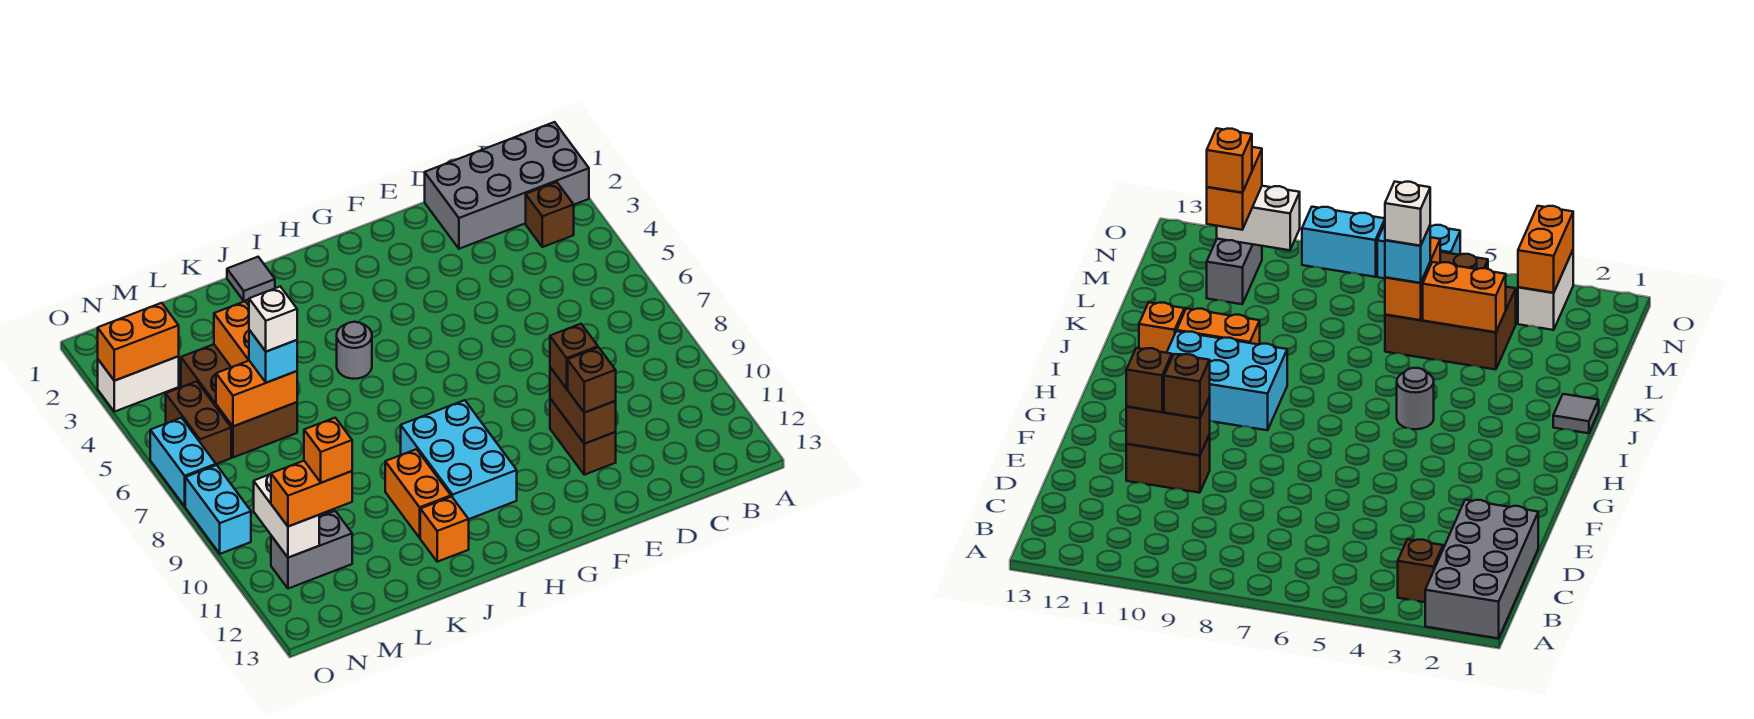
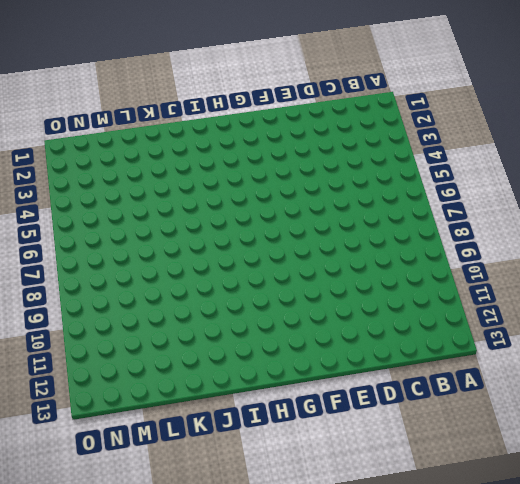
none -> grey brick A1:D2 level 1
none -> brown brick B3 level 1
none -> brown brick E10:E11 level 1

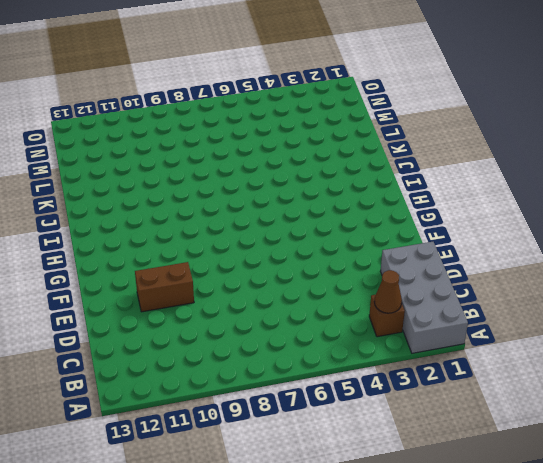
brown cone B3 level 2 -> none
none -> cyan brick H9:I11 level 1
none -> grey round brick I5 level 1
none -> grey tile J1 level 1

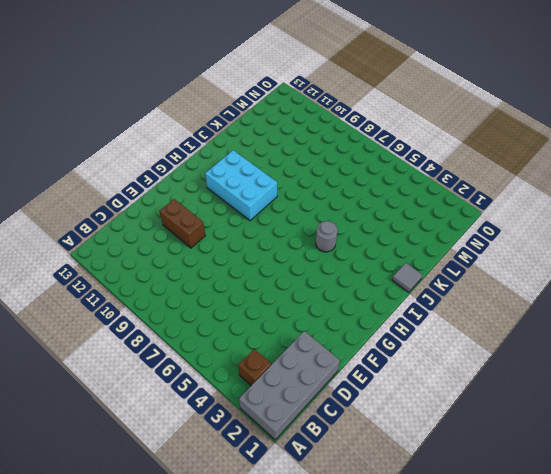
none -> orange brick J10:J11 level 1
none -> orange brick J12 level 1
none -> brown brick L4:M6 level 1

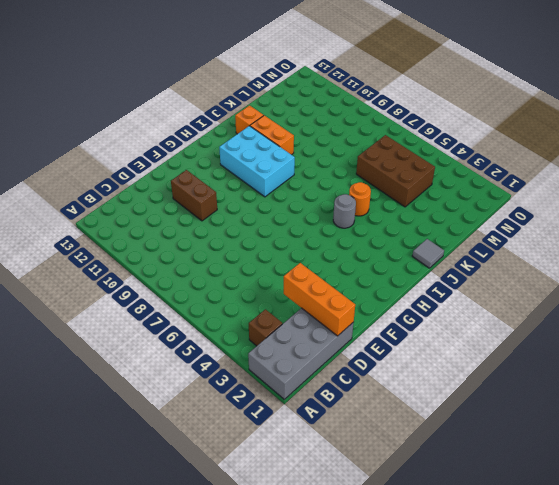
orange brick D1:D3 level 2 -> none
orange round brick J5 level 1 -> none
none -> grey brick M11:N11 level 1
none -> white brick N3:O3 level 1
none -> brown brick N5:N6 level 1

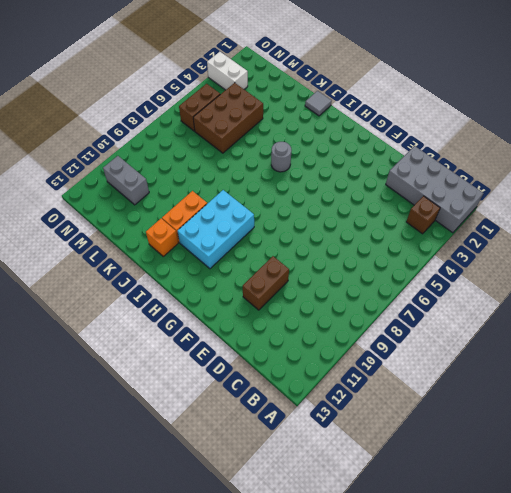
none -> cyan brick O6:O7 level 1
none -> cyan brick O8:O9 level 1
none -> brown brick E10:E11 level 2

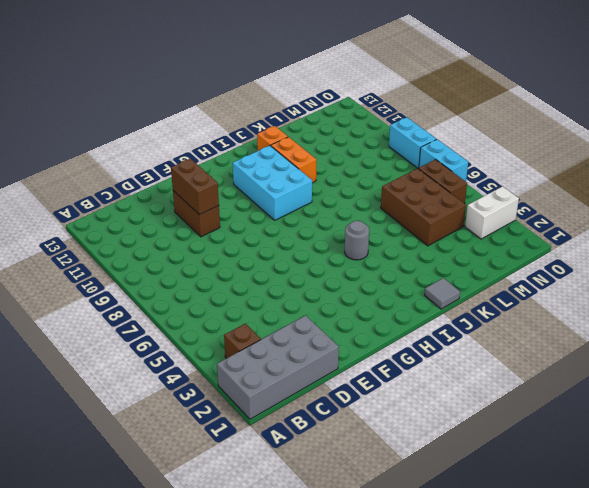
none -> grey brick M11:N11 level 1
none -> orange brick L4:L5 level 2
none -> orange brick L6:M6 level 2

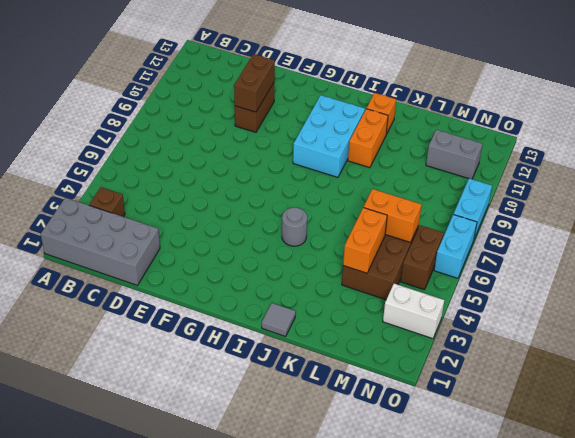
none -> orange brick N3:O3 level 2
none -> white brick N10:N11 level 2
none -> brown brick E10 level 3

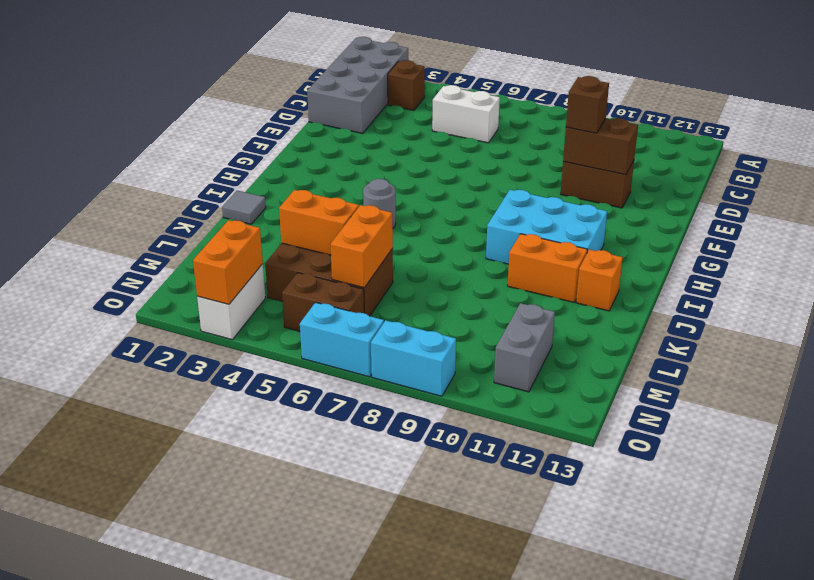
white brick C5:C6 level 1 -> white brick N10:N11 level 2
none -> brown brick E11 level 3
none -> cyan brick L6 level 3
none -> orange brick M11:N11 level 3

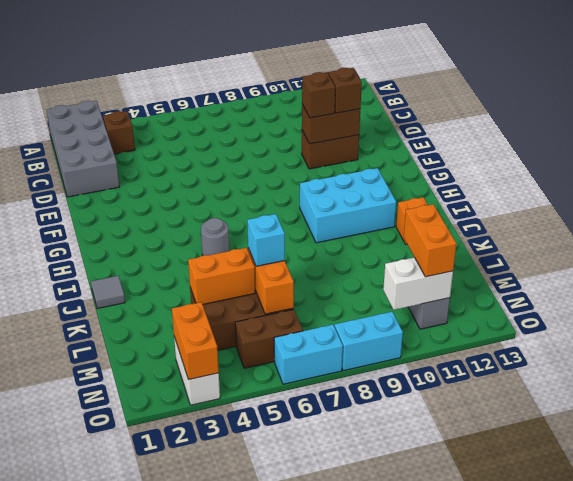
none -> orange brick J10:J11 level 1
none -> white brick L6 level 4
none -> orange brick M11 level 4

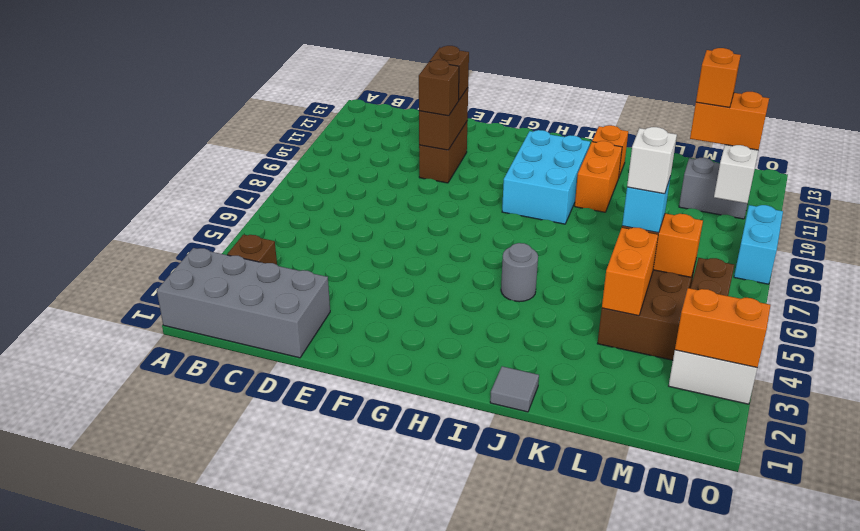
none -> cyan brick O6:O7 level 1

